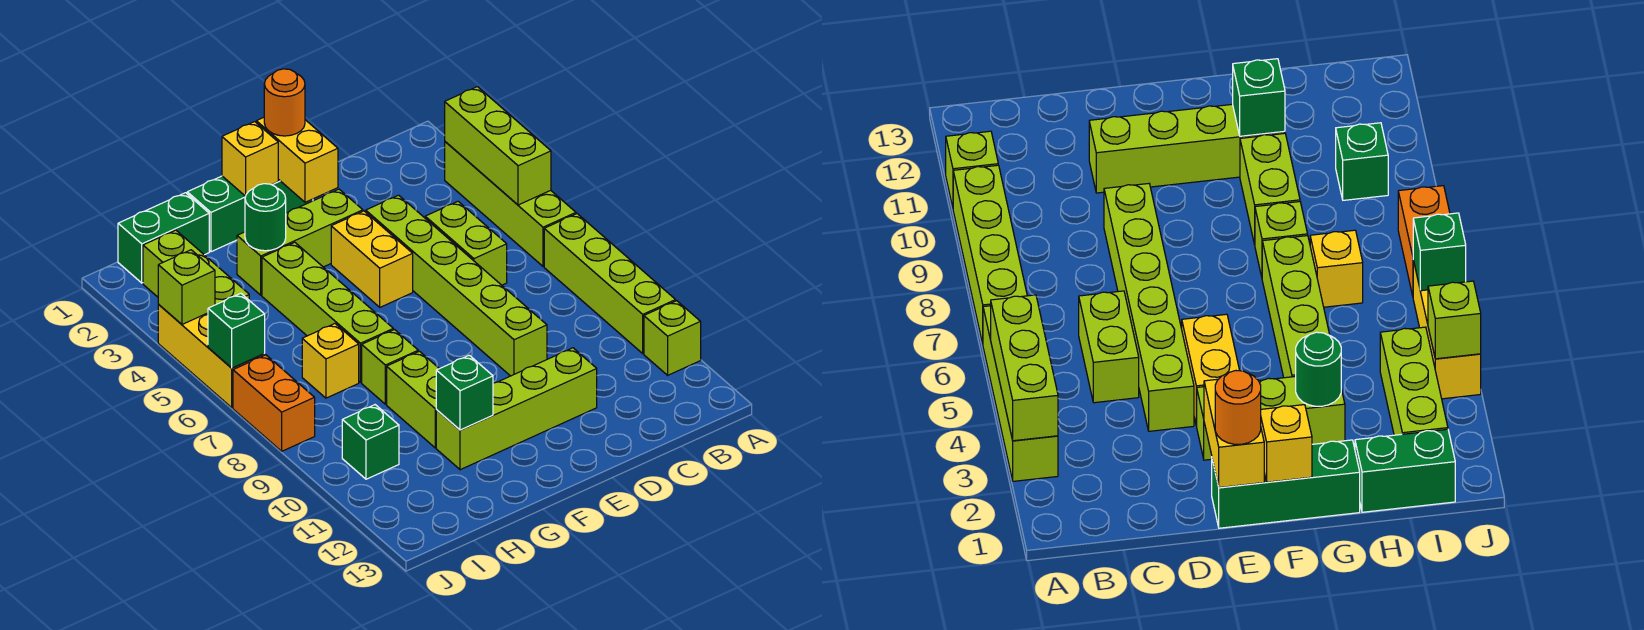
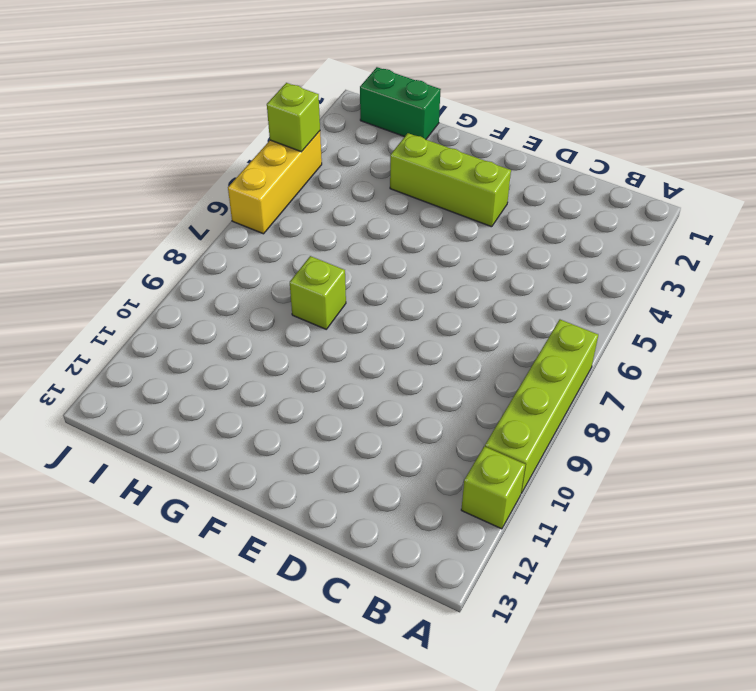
none -> lime brick A3:A6 level 1
none -> lime brick C5:C6 level 1
none -> lime brick D4:D9 level 1

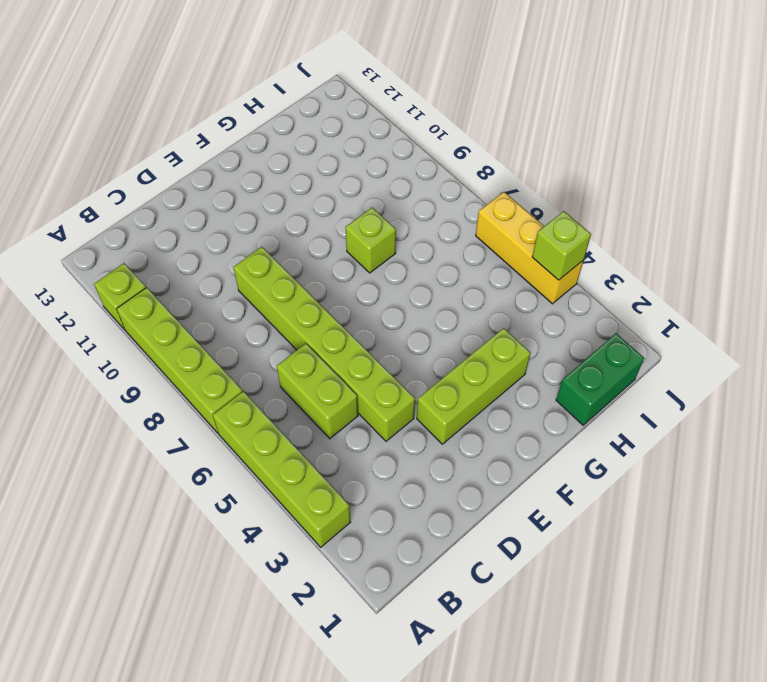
none -> lime brick D11:G11 level 1
none -> green brick E1:G1 level 1
none -> yellow brick E4:E5 level 1

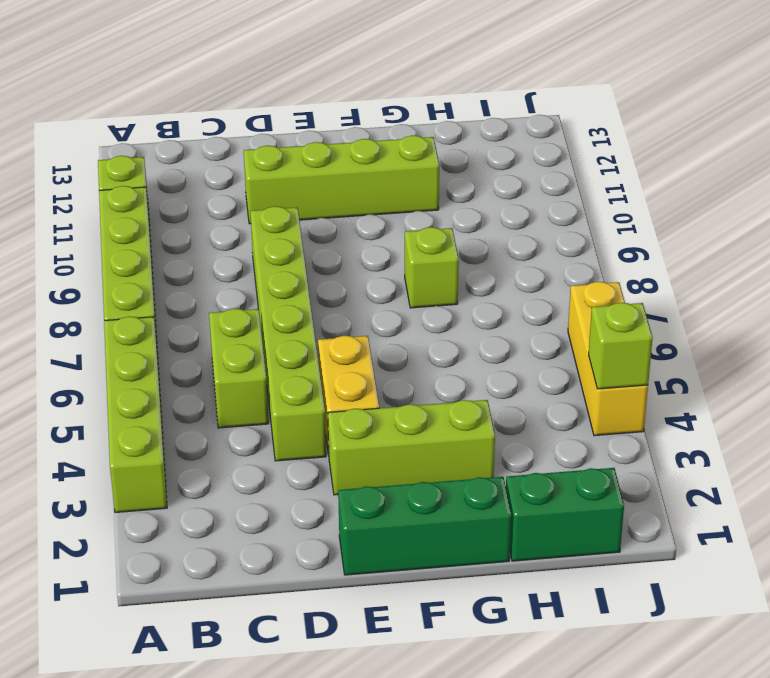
none -> lime brick G4:G7 level 1
none -> lime brick G9:G10 level 1
none -> yellow brick H7 level 1

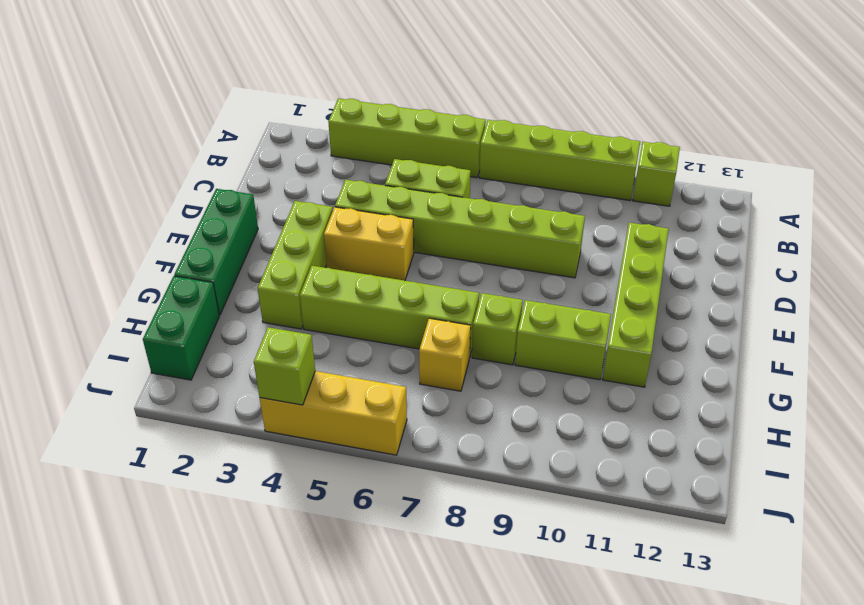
none -> lime brick I2:I4 level 1
none -> green brick I10 level 1
none -> orange brick J7:J8 level 1

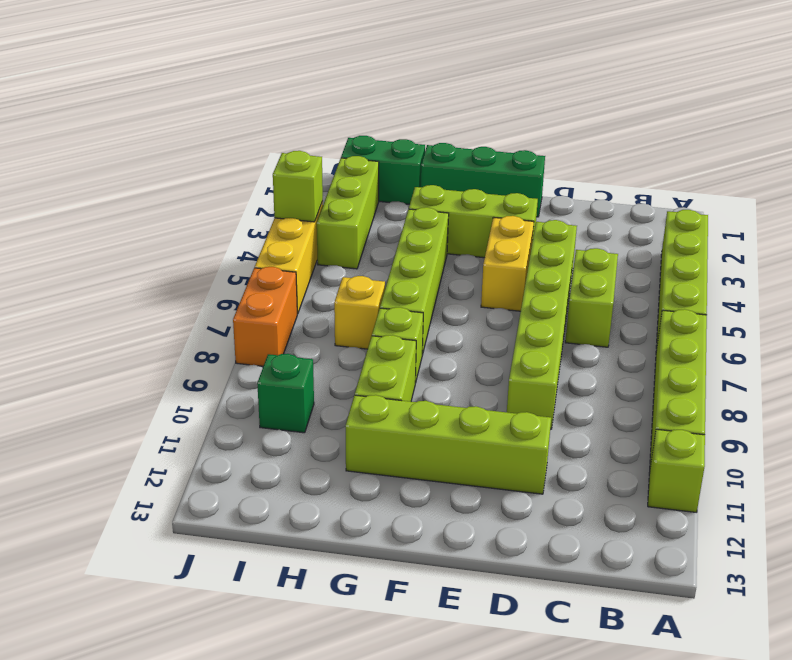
none -> lime brick A3:A5 level 2
none -> yellow brick E1:E2 level 2
none -> yellow brick F1 level 2

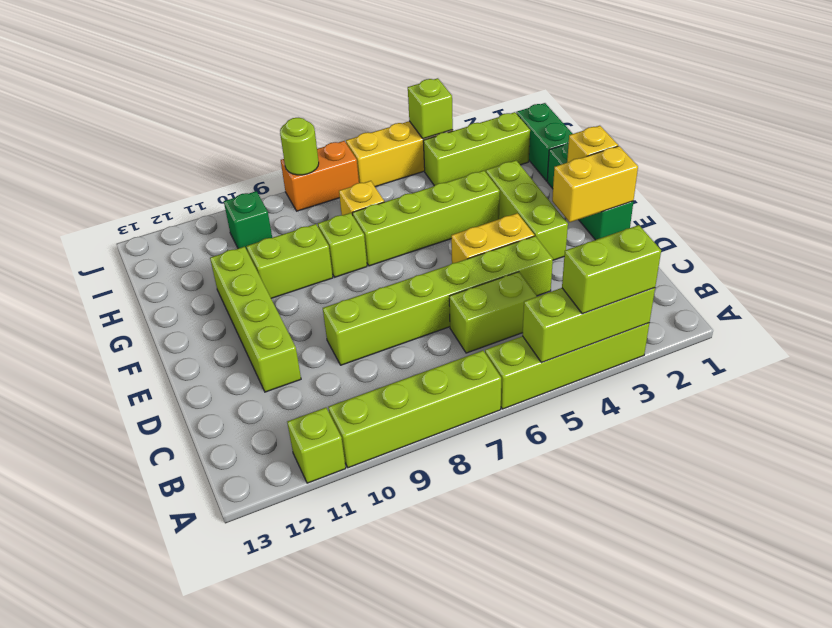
lime brick A3:A4 level 3 -> none
lime round brick J8 level 2 -> none
none -> green round brick G3 level 2
none -> green brick G11 level 2
none -> green brick J6 level 2

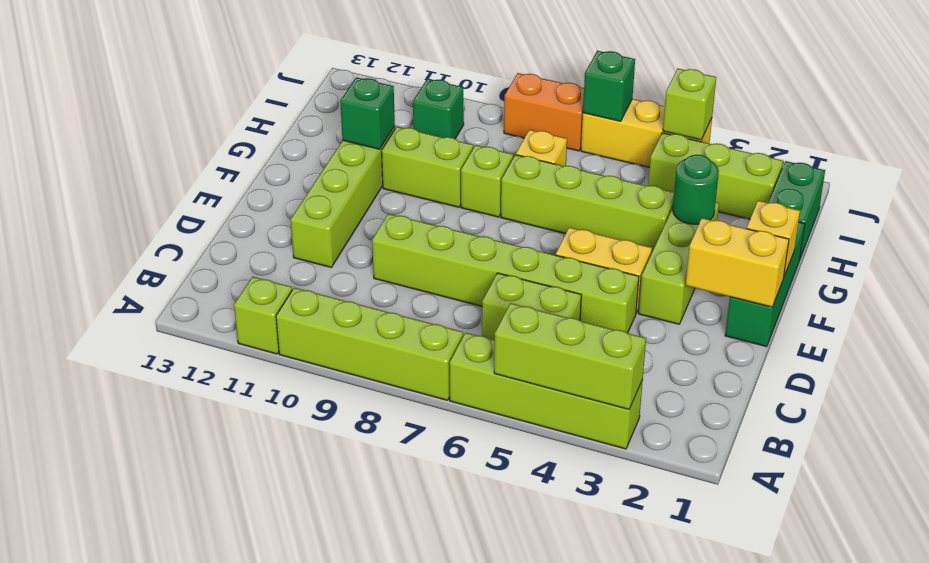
none -> orange round brick E1 level 3

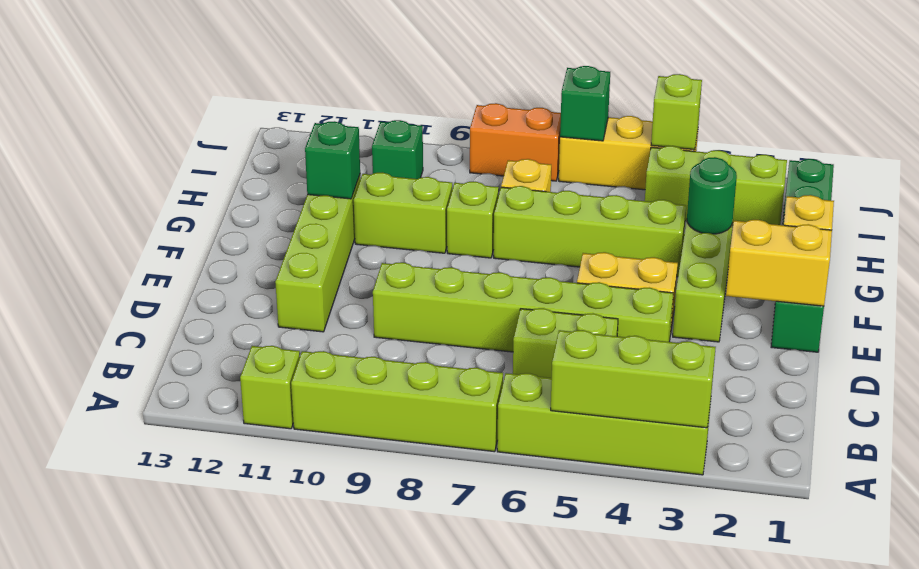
none -> orange round brick E1 level 3

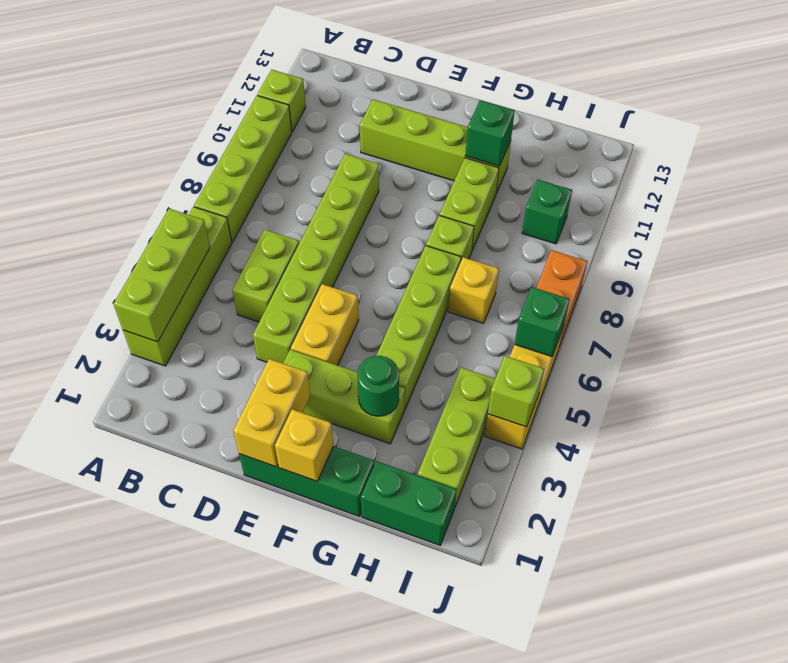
none -> orange round brick E1 level 3

